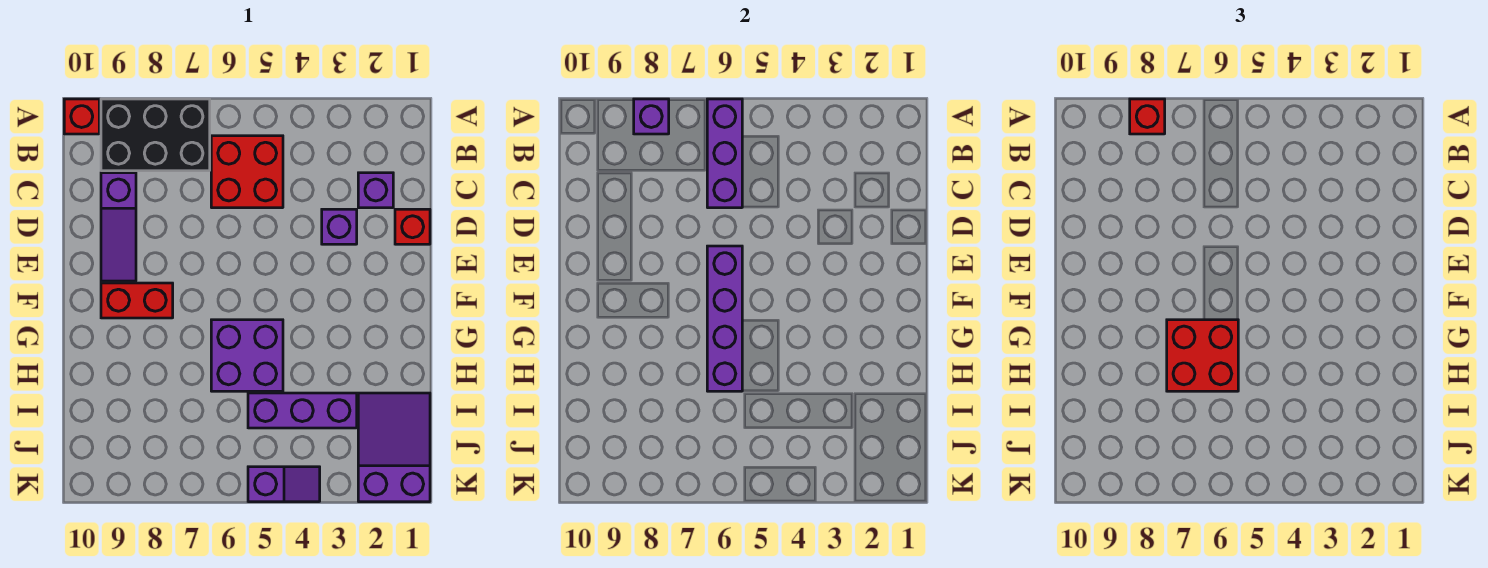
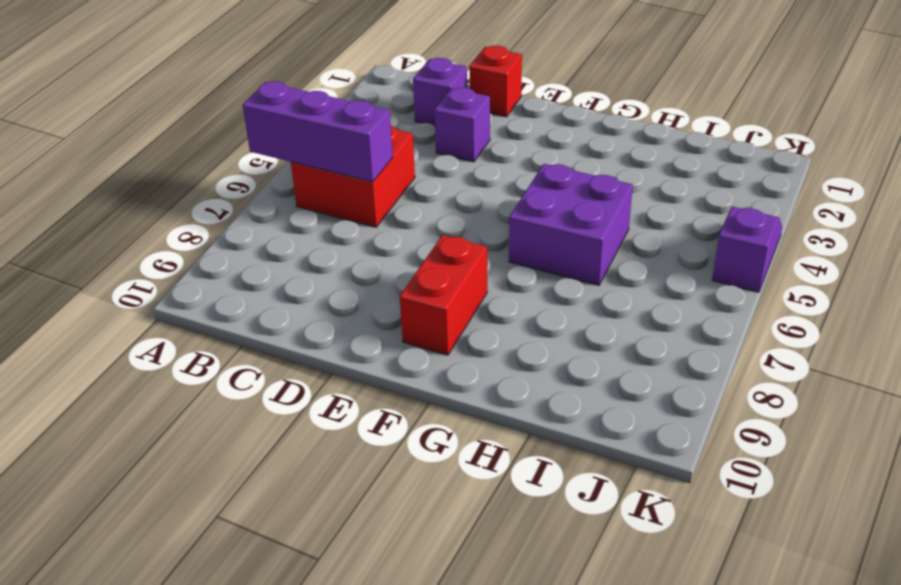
none -> black brick A7:B9 level 1
none -> red brick A10 level 1
none -> purple slope C9:E9 level 1 top C

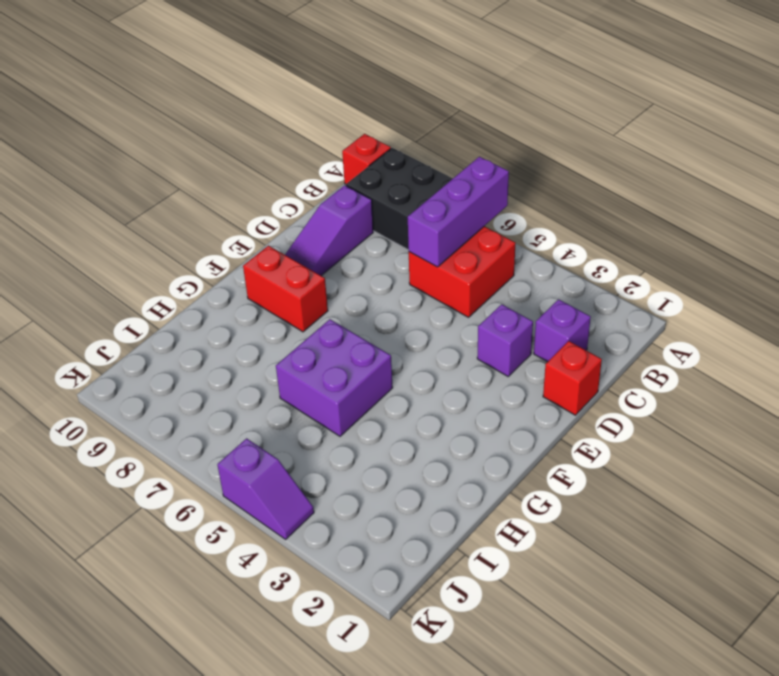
none -> purple slope I1:K2 level 1 top K
none -> purple brick I3:I5 level 1
none -> purple brick A8 level 2

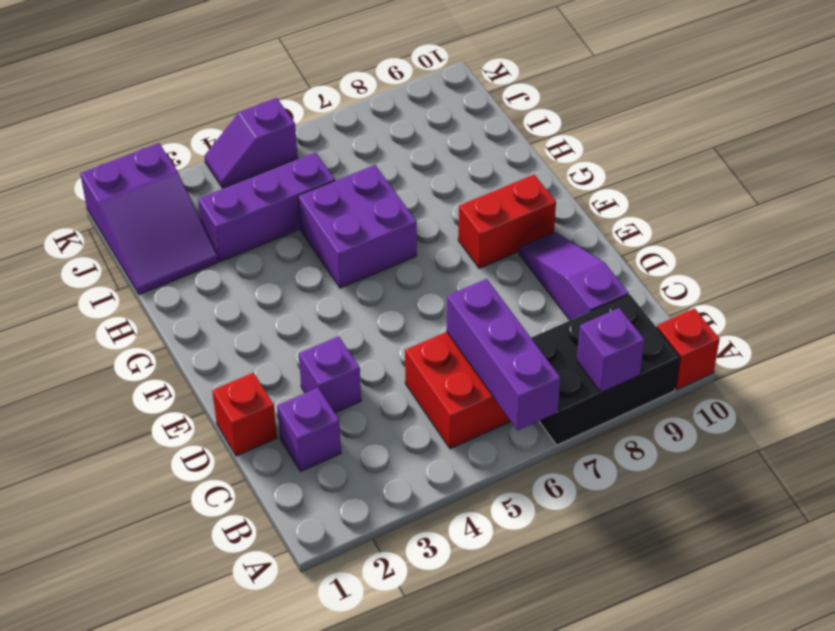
none -> purple brick E6:H6 level 2
none -> red brick A8 level 3
none -> red brick G6:H7 level 3

